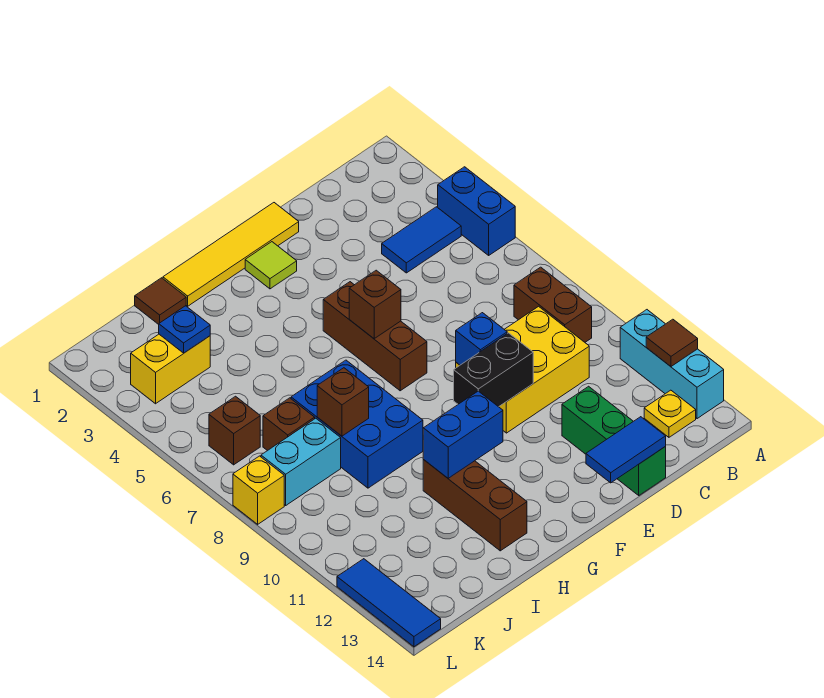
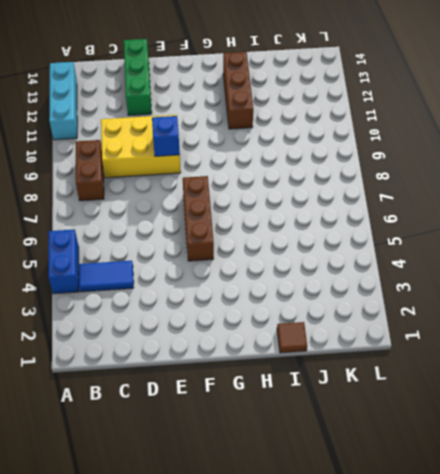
none -> yellow plate B13 level 1
none -> yellow tile E1:H1 level 1
none -> lime tile F2 level 1

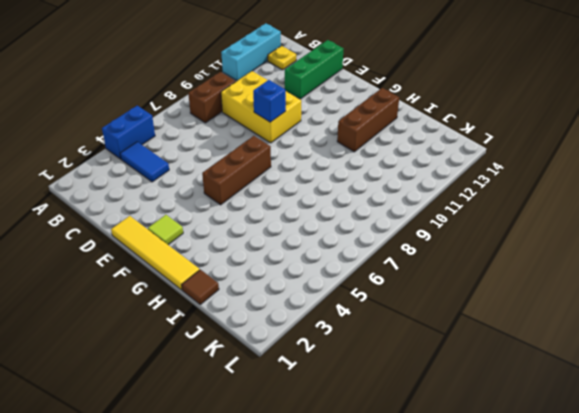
none -> blue brick H7:I9 level 1
none -> yellow brick J3:K3 level 1
none -> brown brick J7 level 1

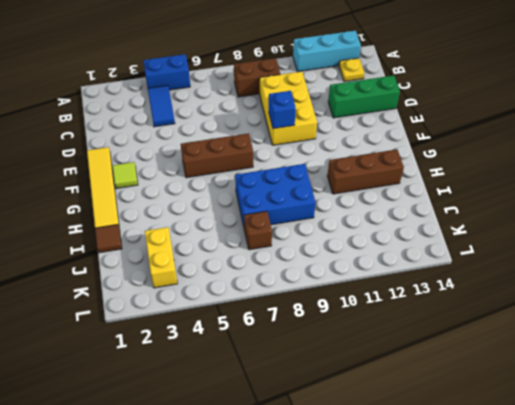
none -> cyan brick J8:K8 level 1
none -> brown brick K6 level 1
none -> yellow brick L8 level 1

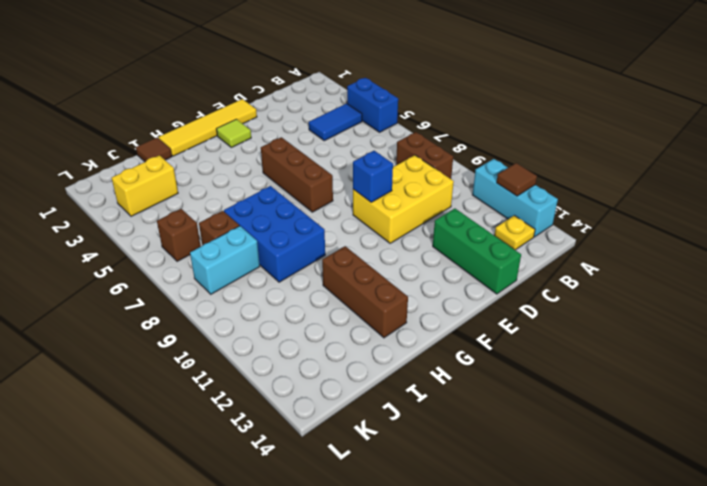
none -> yellow brick L8 level 1
none -> blue tile L12:L14 level 1
none -> blue tile D14:E14 level 2

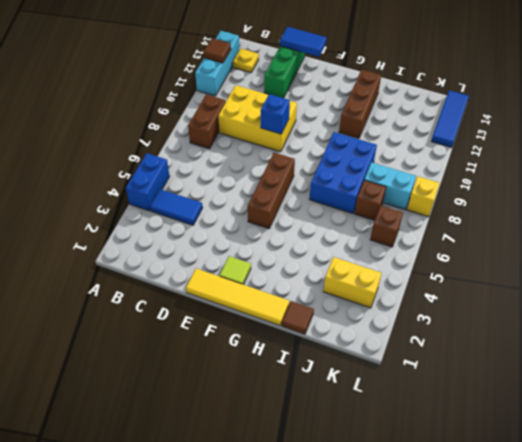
none -> black brick E10:F10 level 2
none -> brown brick F6 level 2
none -> blue brick G11:H11 level 2

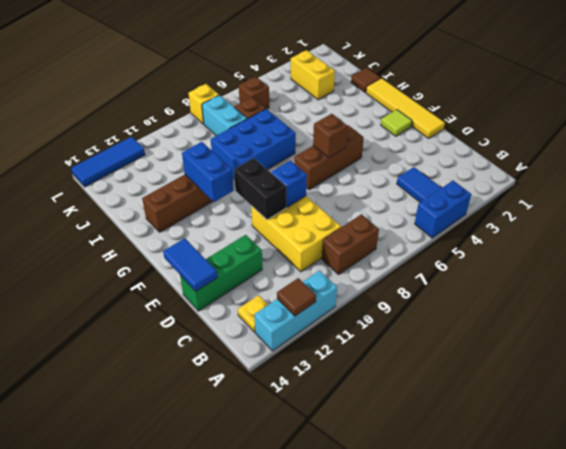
none -> brown brick I8 level 2
none -> blue plate J3 level 2

